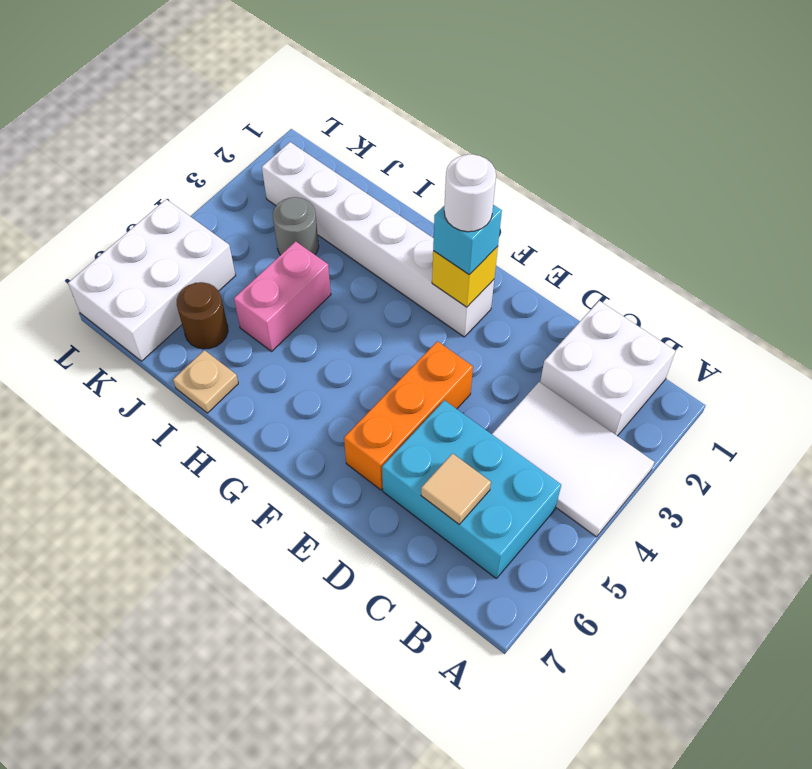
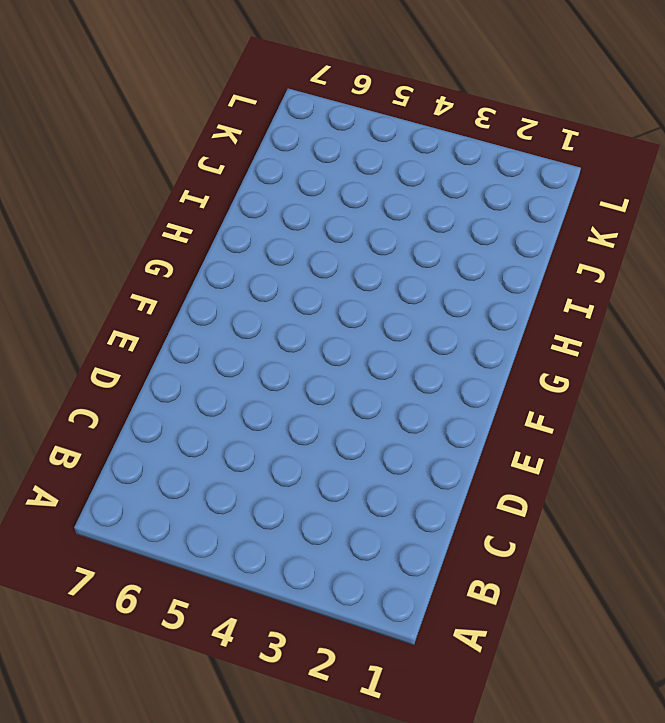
none -> white tile A3:C4 level 1
none -> white brick B1:C2 level 1
none -> cyan brick B5:D6 level 1

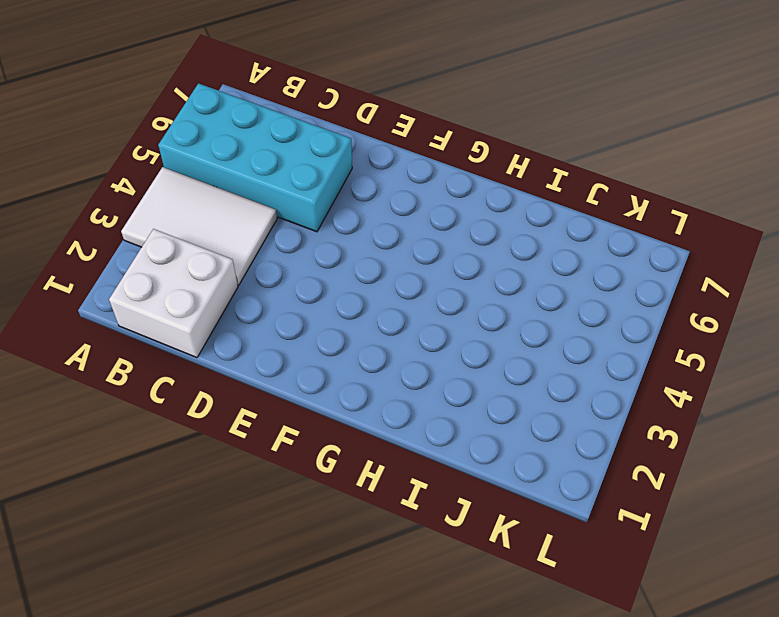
cyan brick A5:D6 level 1 -> cyan brick B5:D6 level 1
none -> orange brick E4:E6 level 1
none -> white brick F2:K2 level 1
none -> pink brick I4:I5 level 1

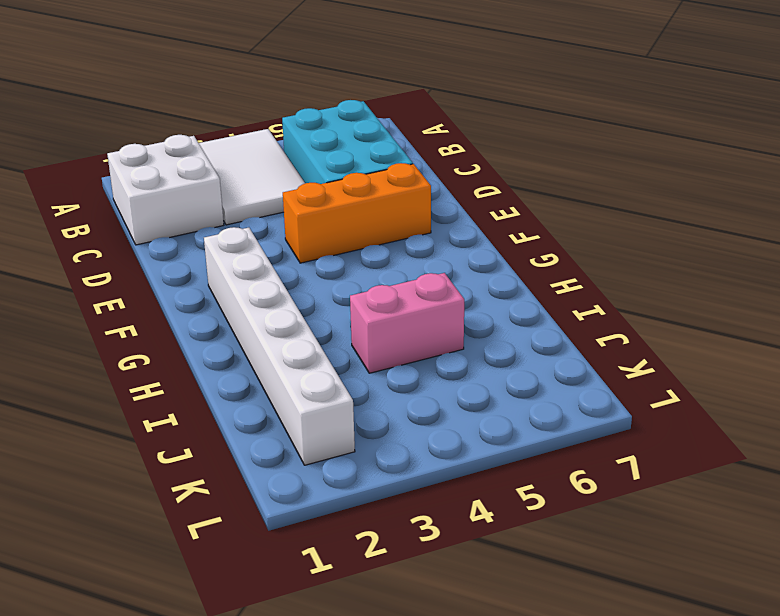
none -> tan plate I7 level 1
none -> grey round brick J3 level 1
none -> brown round brick J6 level 1

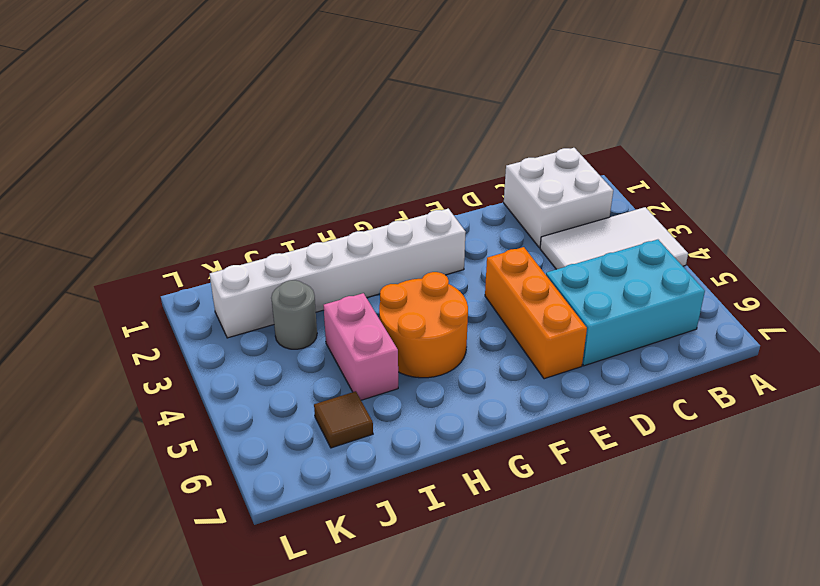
orange round brick G4:H5 level 1 -> none
brown tile J6 level 1 -> brown round brick J6 level 1
none -> tan plate I7 level 1
none -> white brick K5:L7 level 1
none -> tan tile C6 level 2

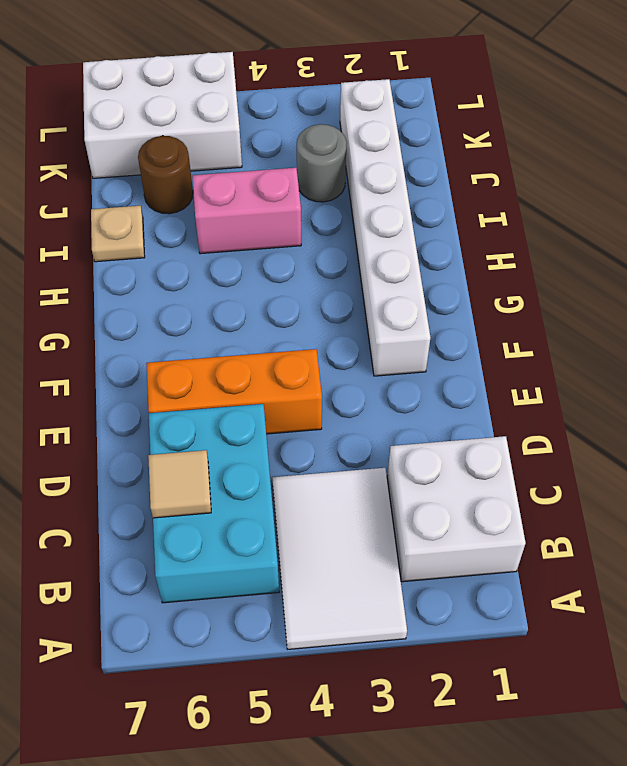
none -> yellow brick F2 level 2
none -> cyan brick F2 level 3
none -> white round brick F2 level 4

